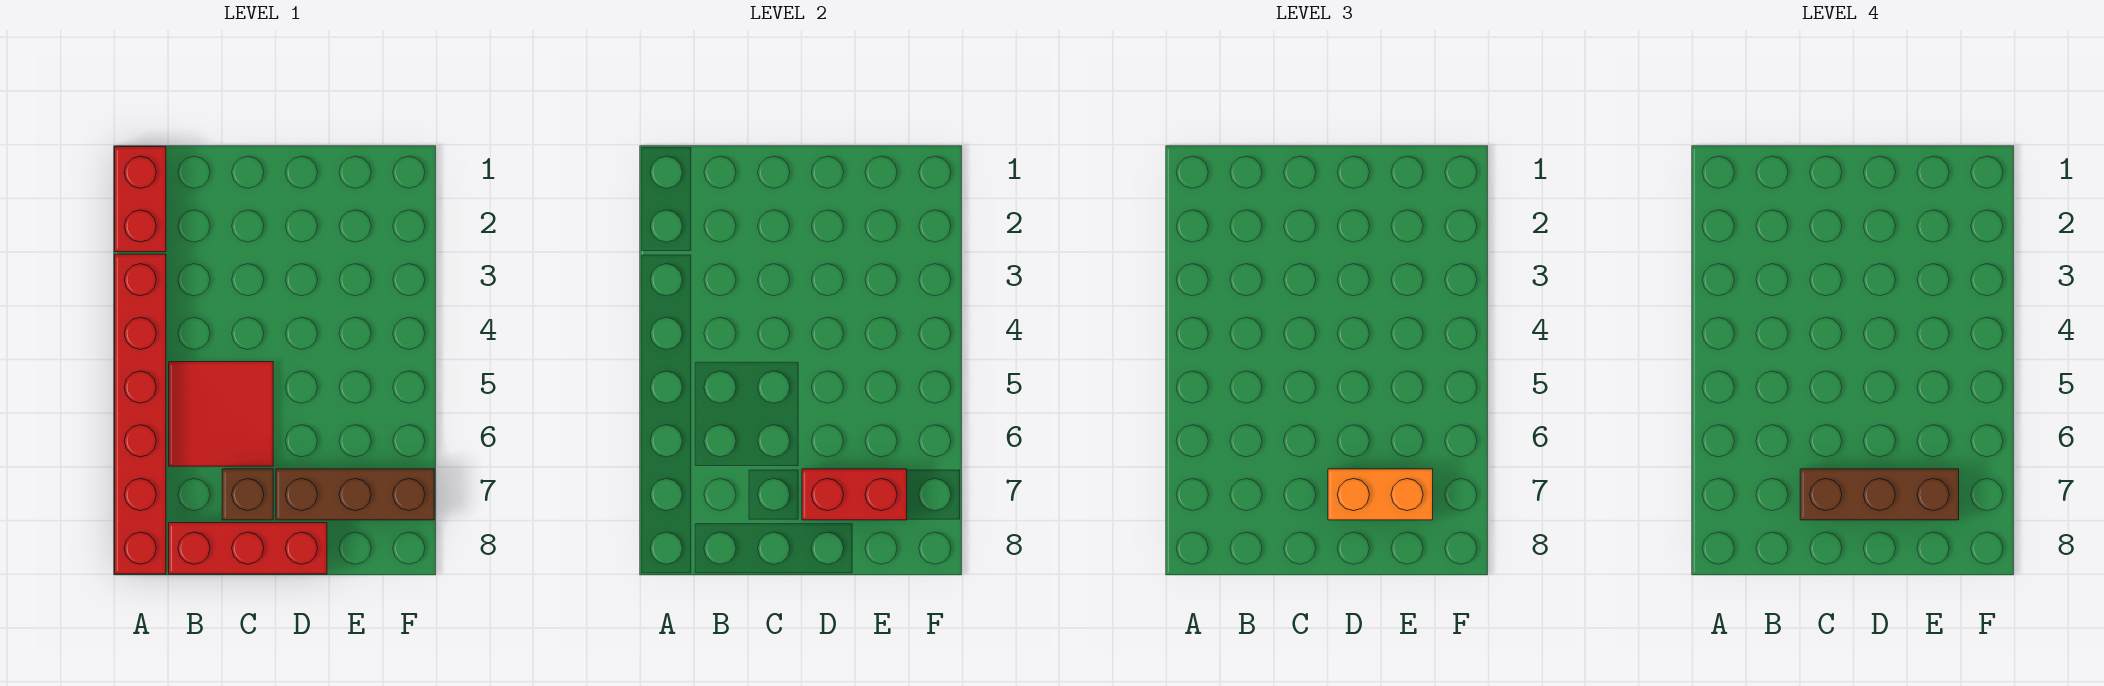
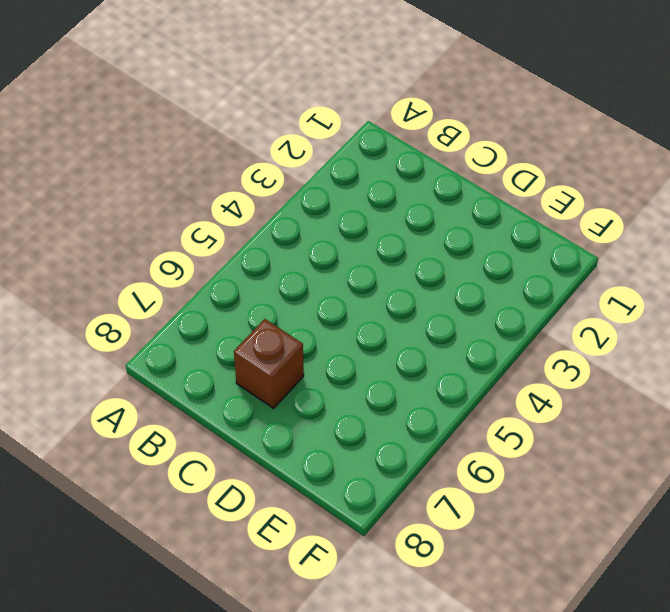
none -> red brick A1:A2 level 1
none -> red brick A3:A8 level 1

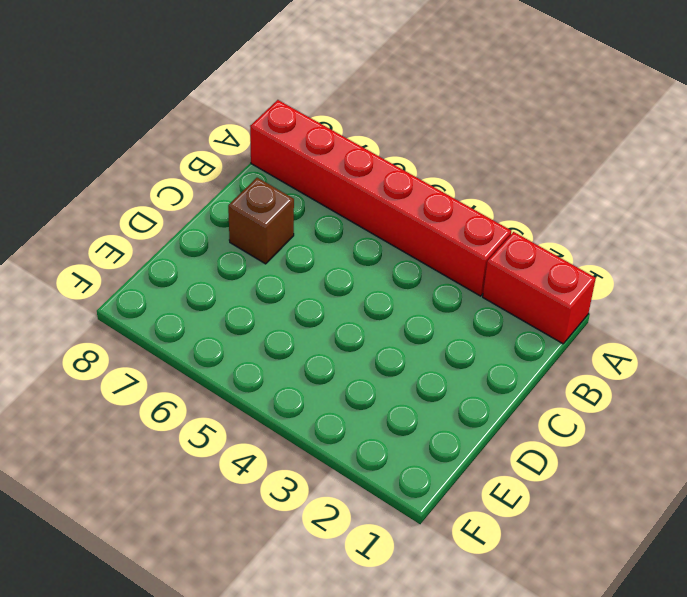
none -> red tile B5:C6 level 1
none -> red brick B8:D8 level 1

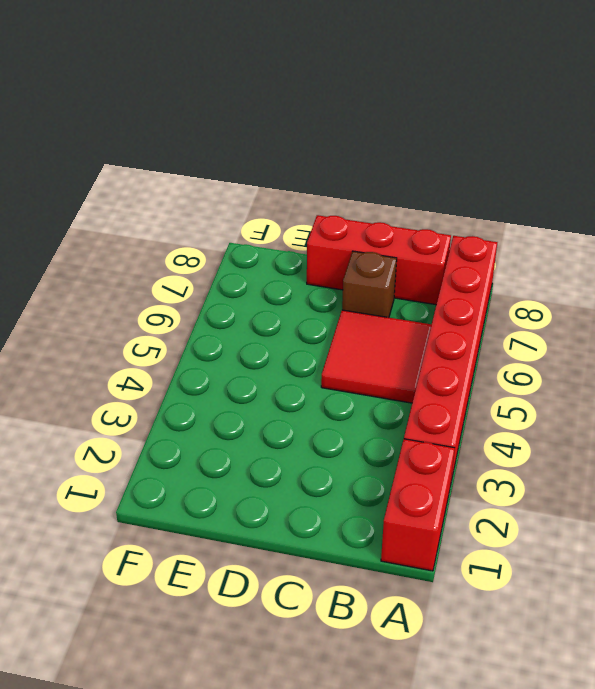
none -> brown brick D7:F7 level 1
none -> red brick D7:E7 level 2

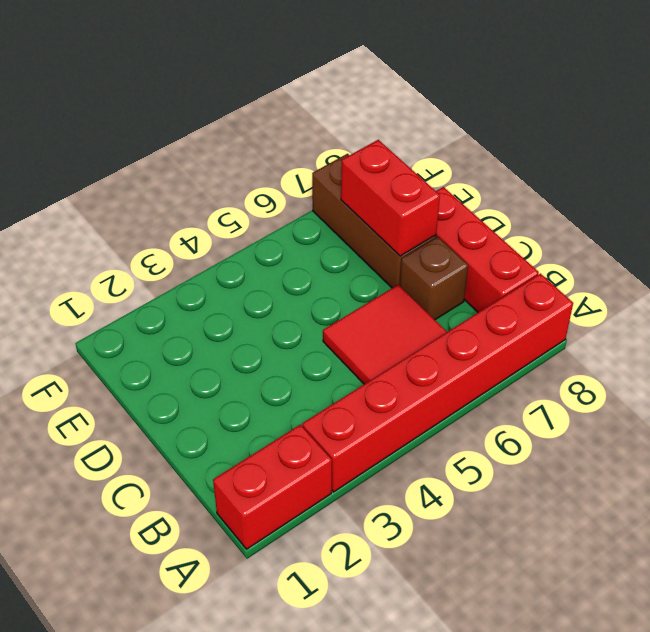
none -> orange brick D7:E7 level 3
none -> brown brick C7:E7 level 4

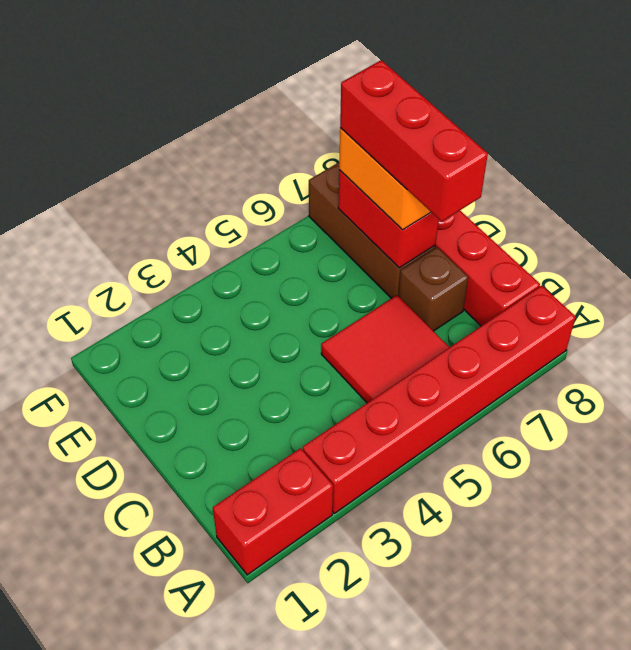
red brick C7:E7 level 4 -> brown brick C7:E7 level 4

